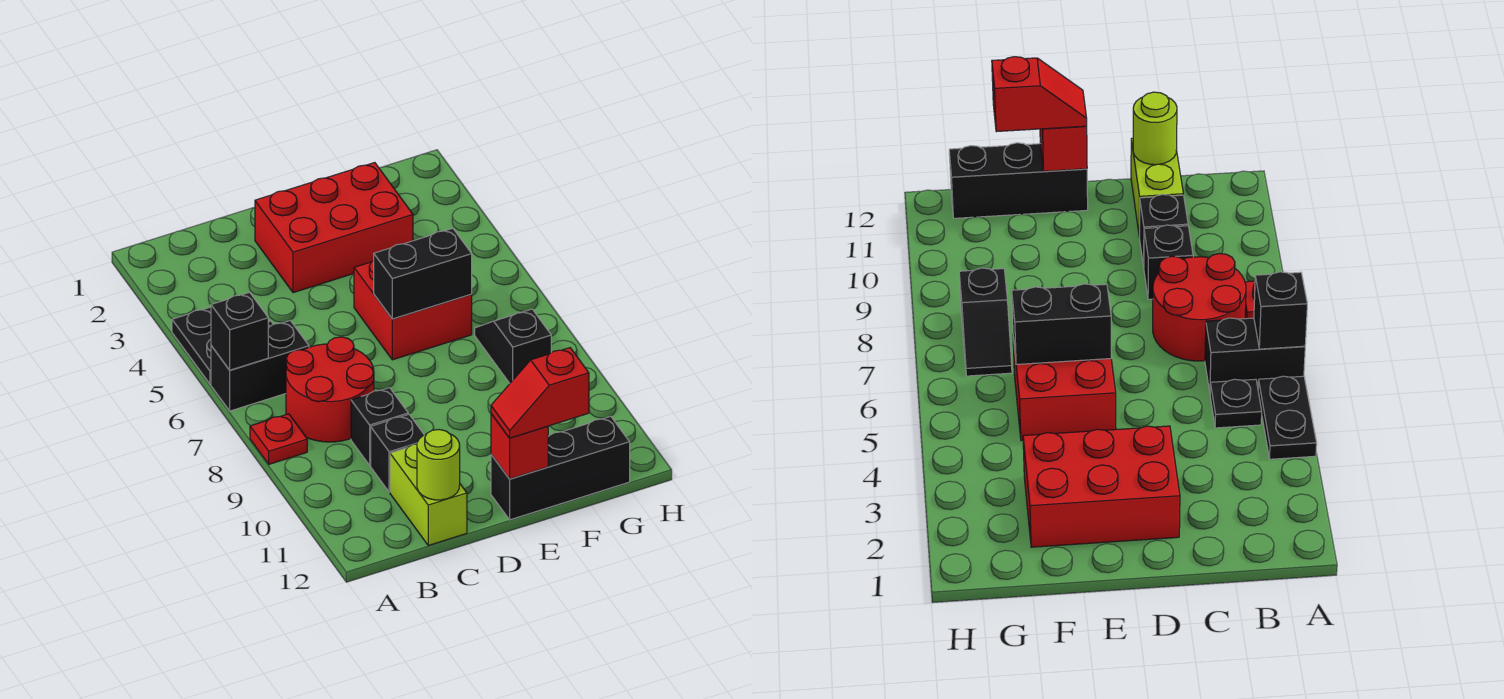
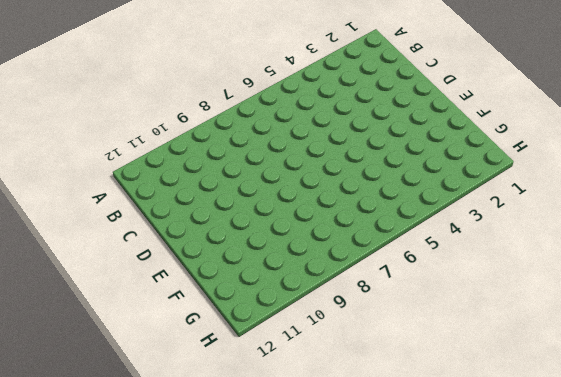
none -> black plate A4:A5 level 1
none -> black brick A6:B6 level 1
none -> red plate A8 level 1

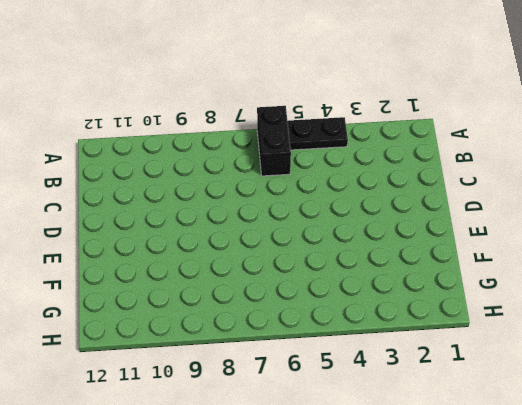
none -> red plate A8 level 1
none -> black plate B5 level 1
none -> red round brick B7:C8 level 1

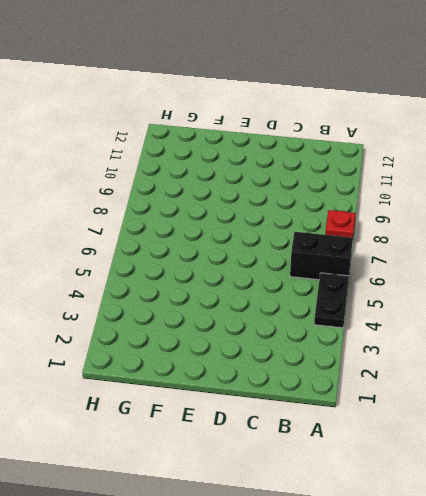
none -> black plate B5 level 1
none -> red round brick B7:C8 level 1
none -> black brick C9 level 1

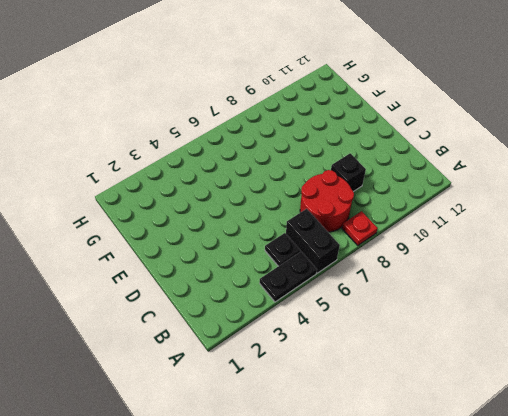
none -> black brick C10 level 1
none -> lime brick C11:C12 level 1
none -> red brick D2:F3 level 1

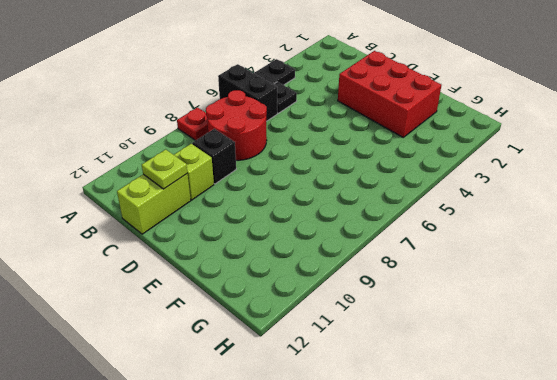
lime brick C10 level 1 -> black brick C10 level 1
lime plate C11 level 2 -> none
none -> red brick E5:F6 level 1
none -> black brick E12:G12 level 1
none -> black slope G7:G8 level 1 top 8

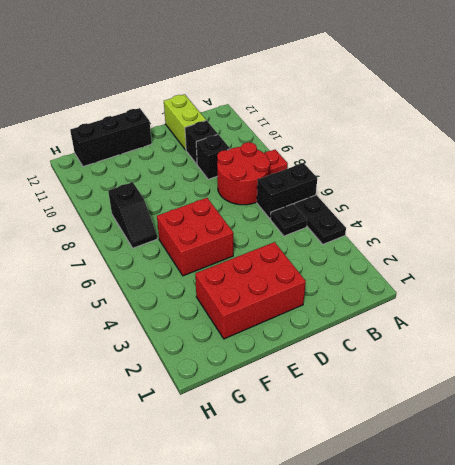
none -> black brick A6 level 2
none -> lime round brick C12 level 2
none -> black brick E6:F6 level 2

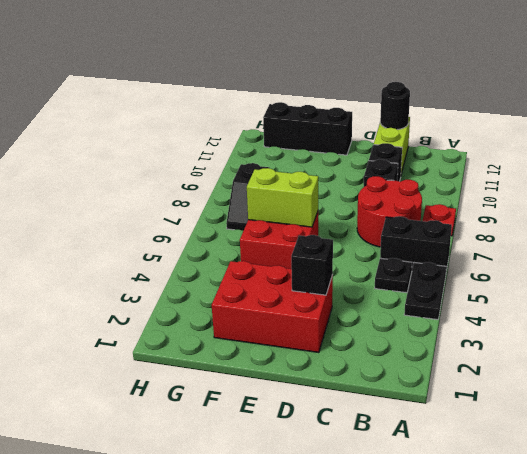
black round brick C12 level 2 -> lime round brick C12 level 2
black brick D3 level 2 -> black brick A6 level 2
lime brick E6:F6 level 2 -> black brick E6:F6 level 2
none -> red brick E12 level 2
none -> red slope E12:F12 level 3 top F

